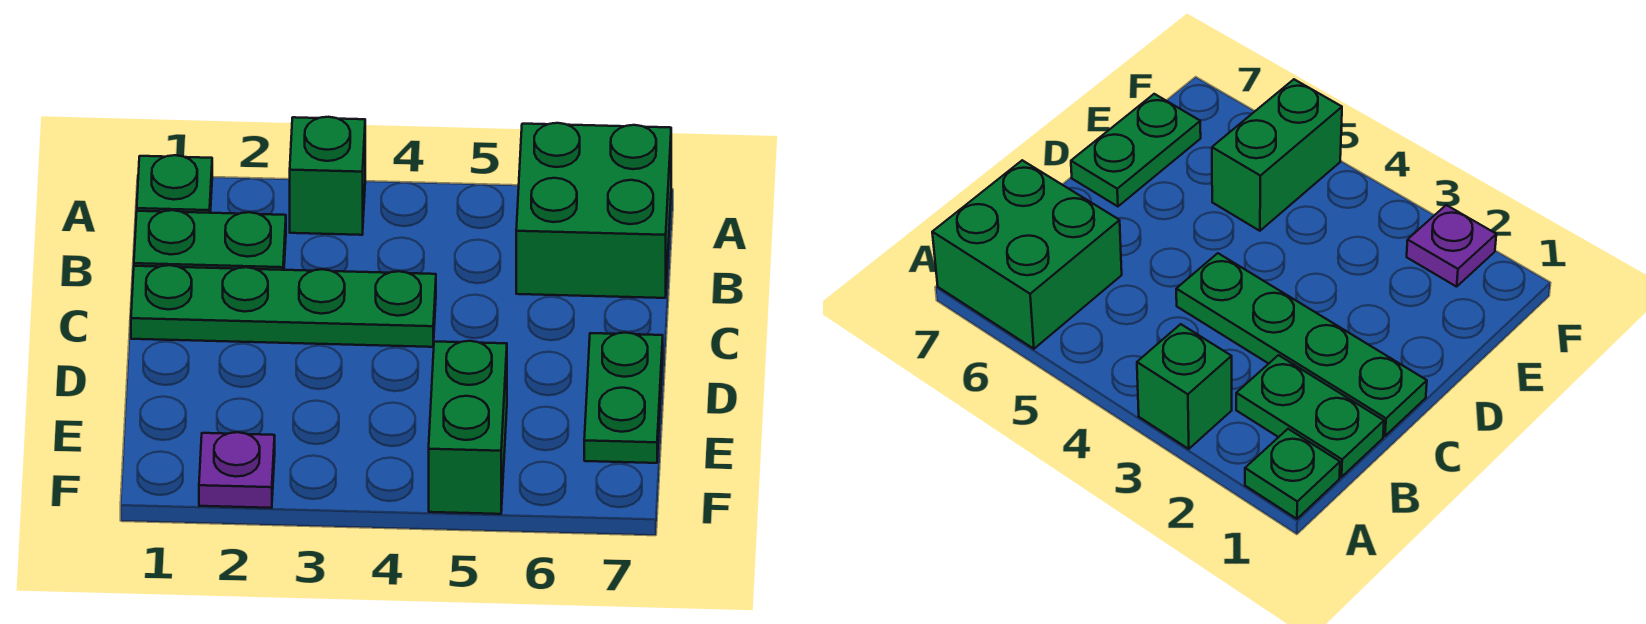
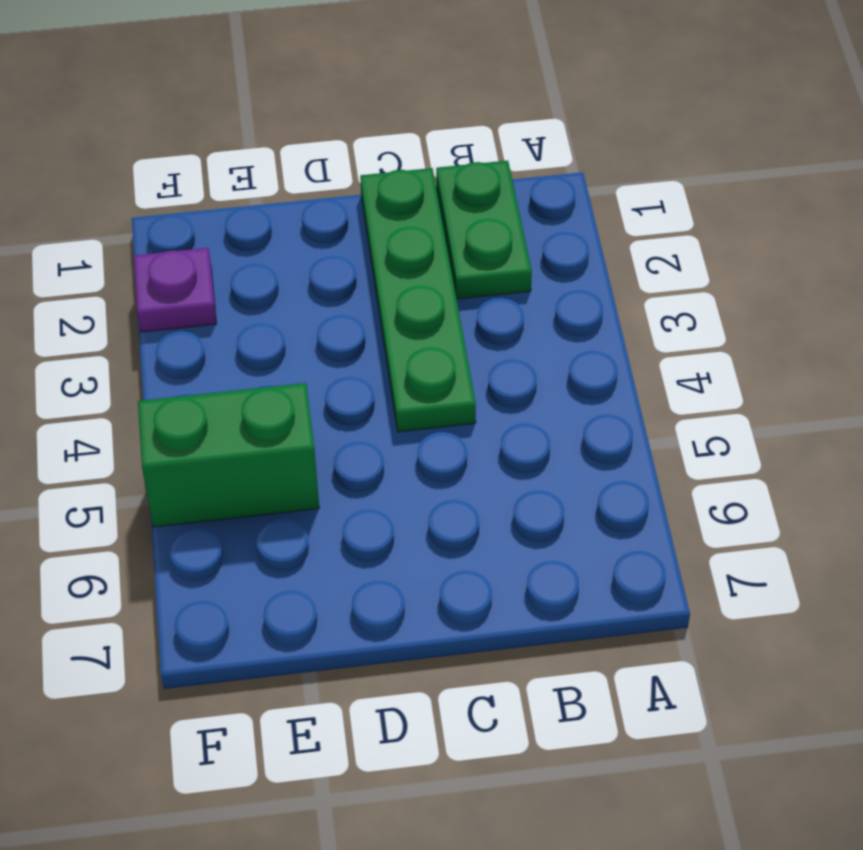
none -> green plate A1 level 1
none -> green brick A3 level 1

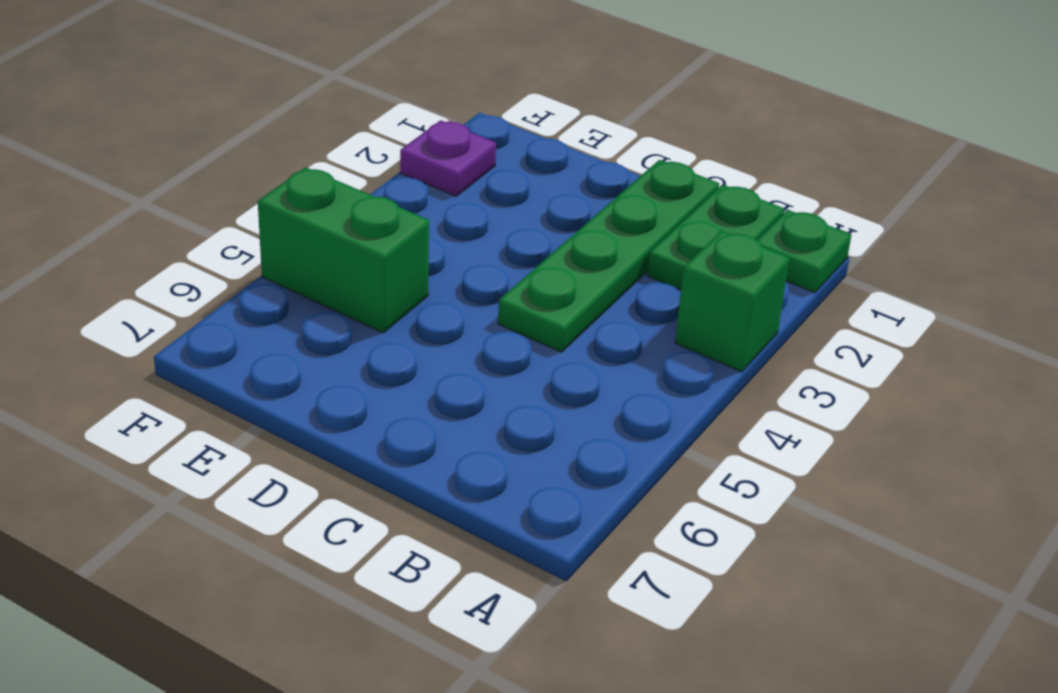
none -> green brick A6:B7 level 1
none -> green plate D7:E7 level 1

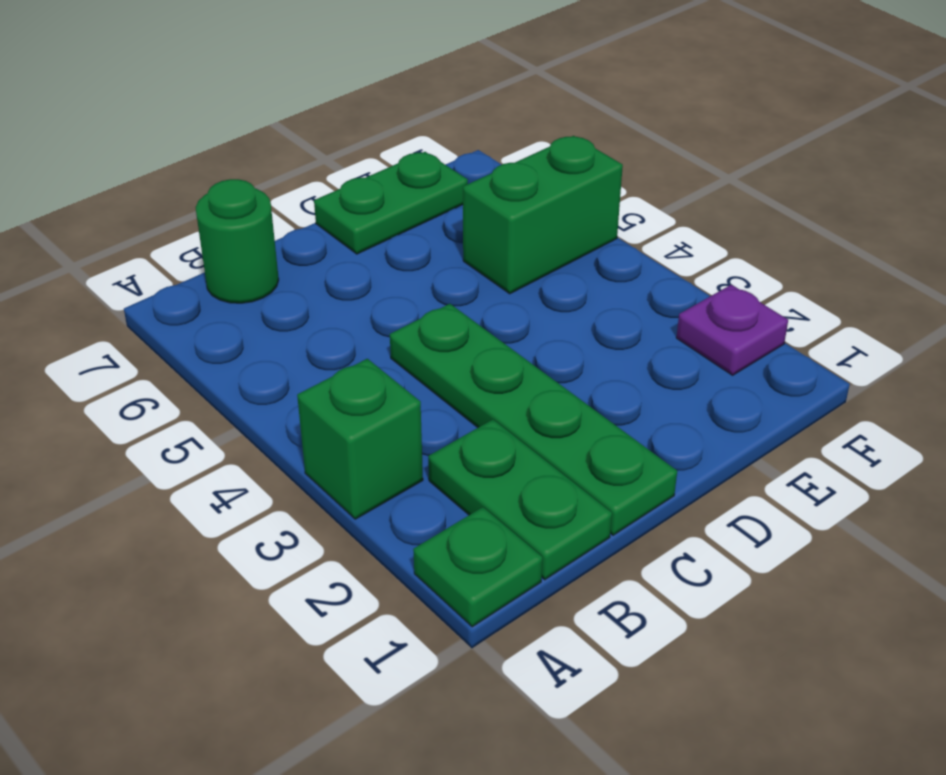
green round brick B7 level 1 -> green brick A6:B7 level 1

